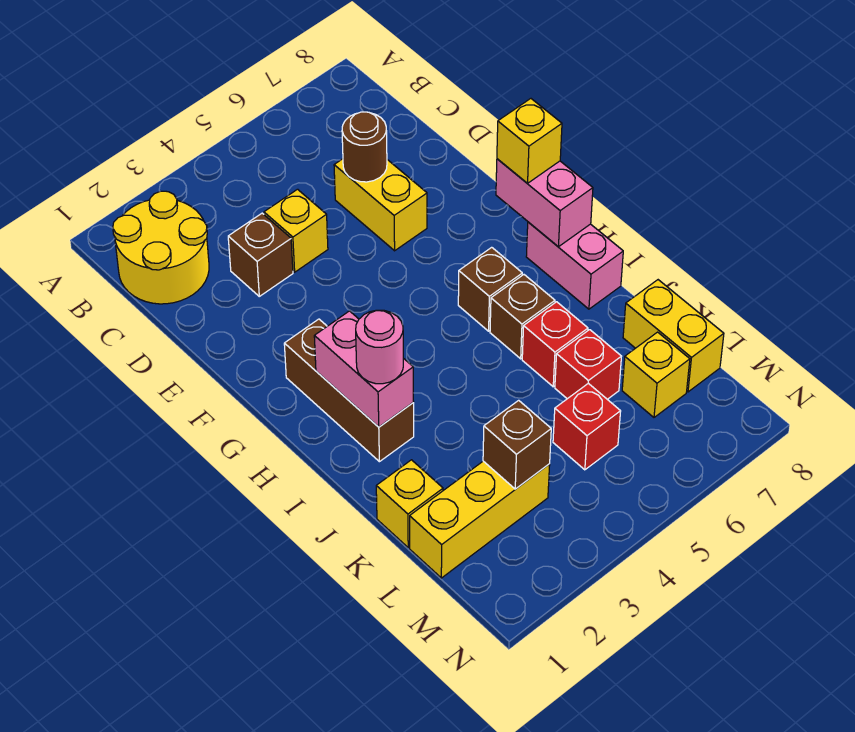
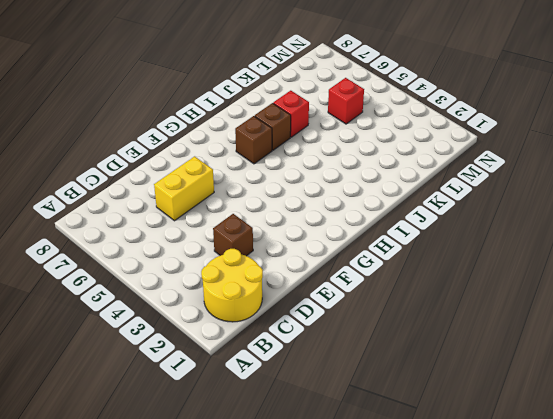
none -> yellow brick D4 level 1
none -> brown brick G2:I2 level 1
none -> pink brick H8:I8 level 1

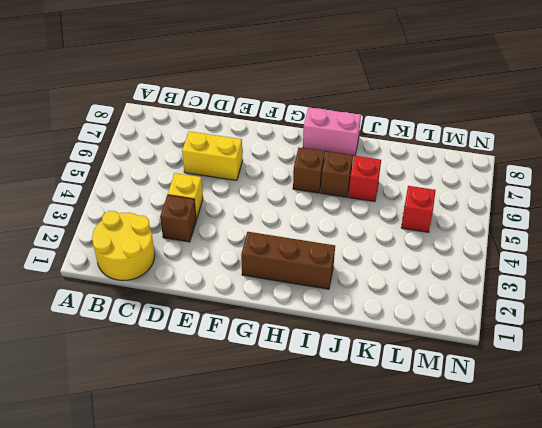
none -> yellow brick K1 level 1
none -> red brick K6 level 1
none -> yellow brick K8:L8 level 1

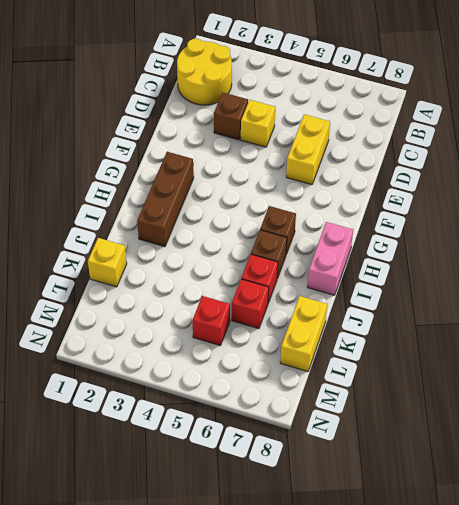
none -> yellow brick L1:L3 level 1
none -> yellow brick L7 level 1
none -> brown round brick D6 level 2

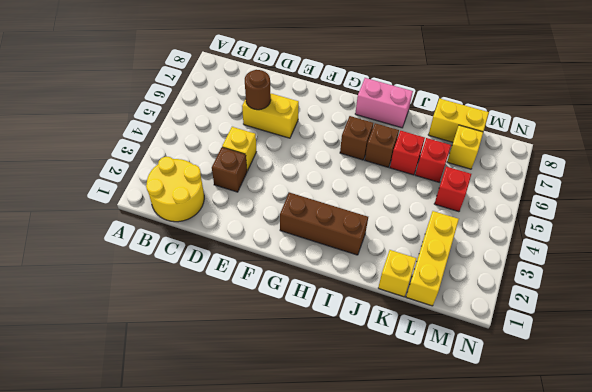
none -> pink brick G8:H8 level 2
none -> pink brick H2:I2 level 2
none -> brown brick L3 level 2

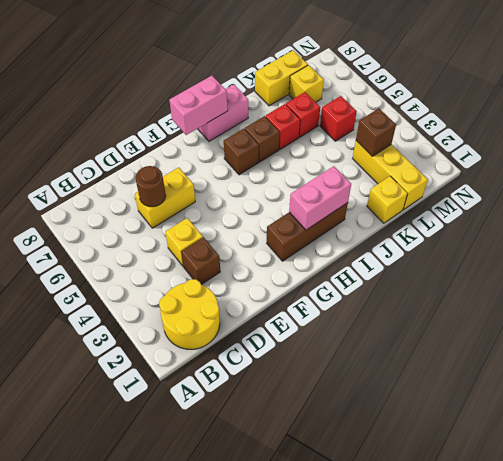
none -> yellow brick G8 level 3
none -> pink round brick I2 level 3

